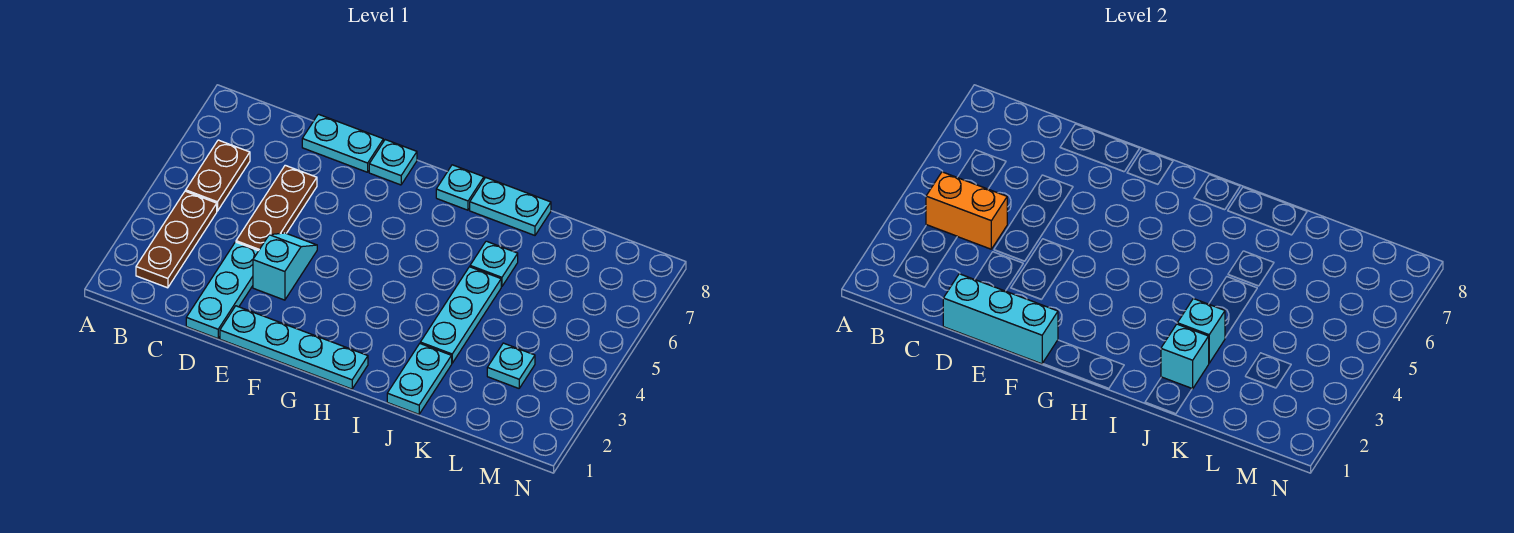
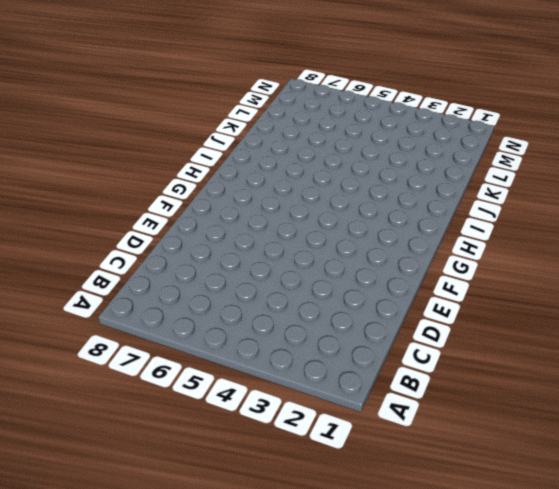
none -> brown plate B2:B4 level 1
none -> brown plate B5:B6 level 1
none -> cyan plate D1:D3 level 1

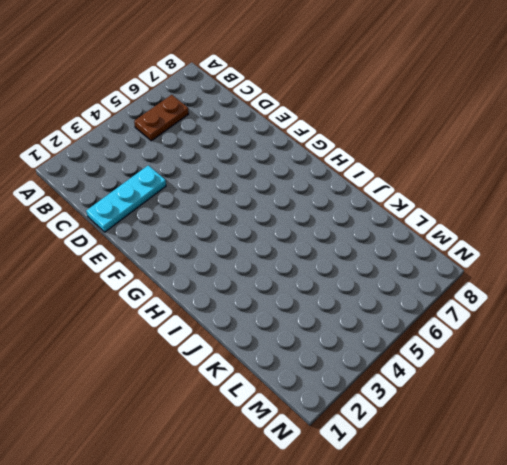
none -> brown plate B2:B4 level 1
none -> brown plate D4:D6 level 1
none -> cyan plate D8:E8 level 1

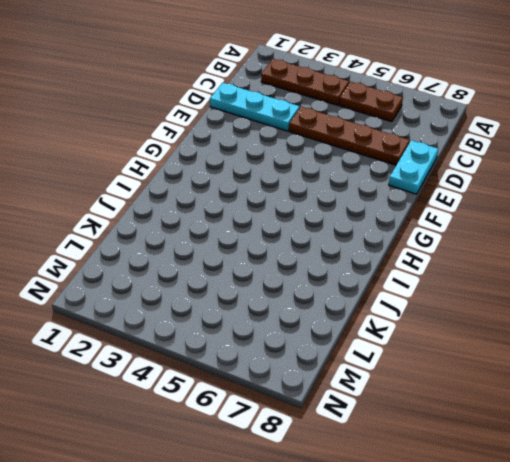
brown plate D4:D7 level 1 -> brown plate D4:D6 level 1
none -> cyan plate E1:H1 level 1
none -> cyan slope E3:E4 level 1 top 3
none -> cyan plate F8 level 1

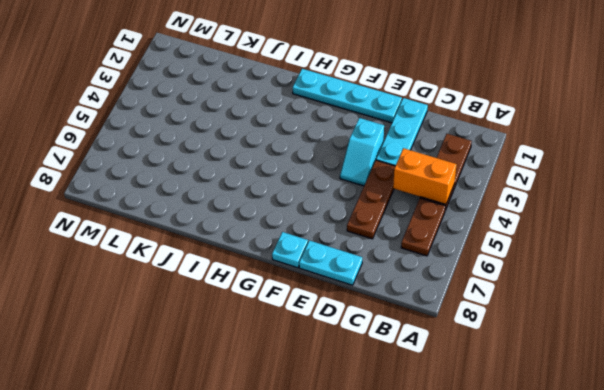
none -> cyan plate H8 level 1
none -> cyan plate I8:J8 level 1
none -> cyan plate J1:J2 level 1

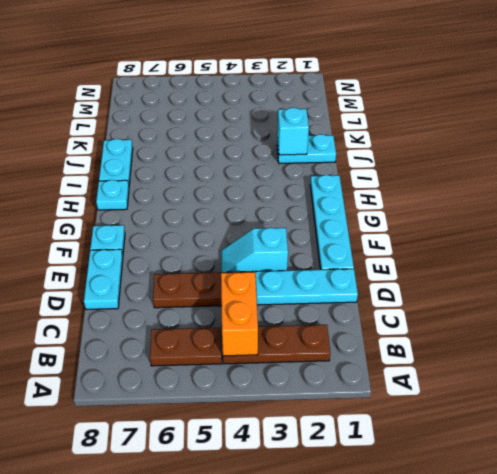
none -> cyan plate J3:J5 level 1
none -> cyan plate J6 level 1
none -> cyan plate L3 level 1

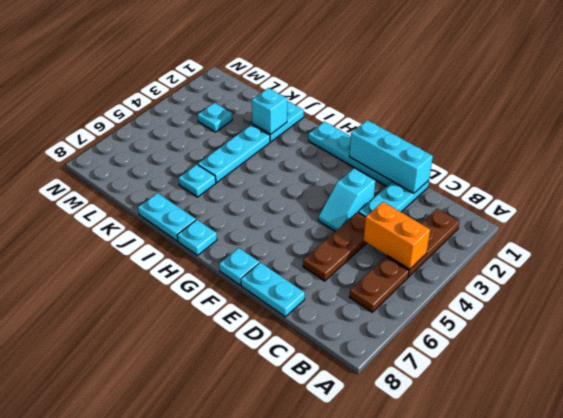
none -> cyan brick J3 level 2

